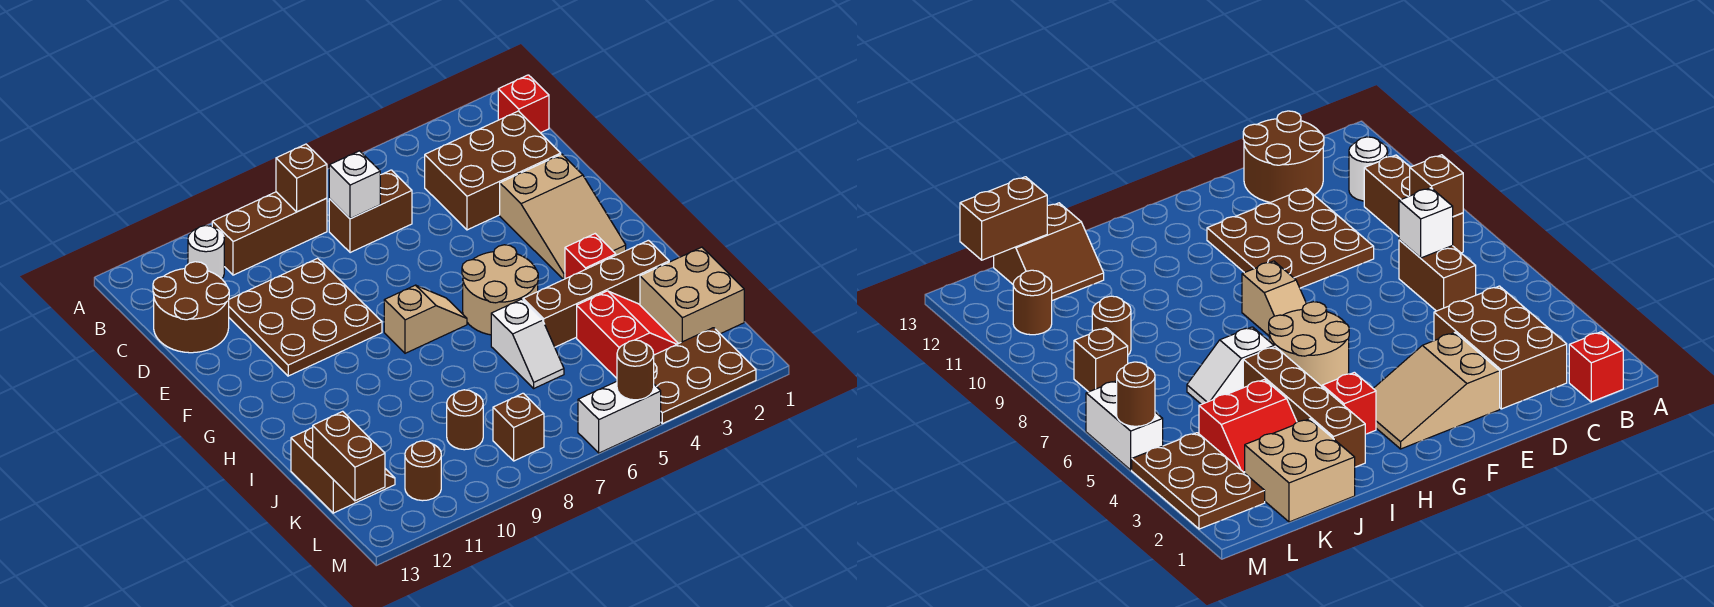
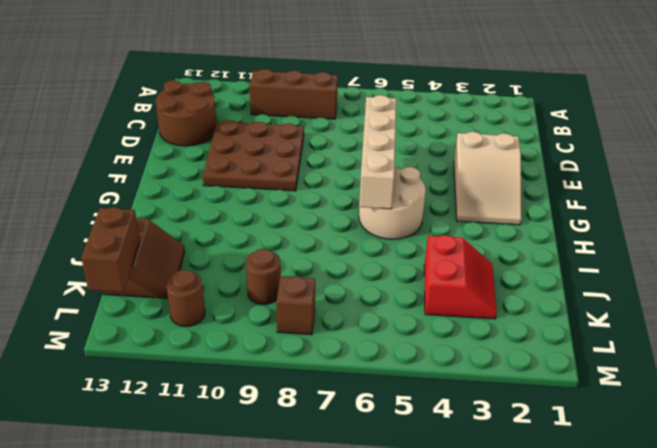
tan brick E6:H6 level 2 -> none
none -> red brick B1 level 1
none -> white round brick B11 level 1
none -> brown brick C2:D4 level 1

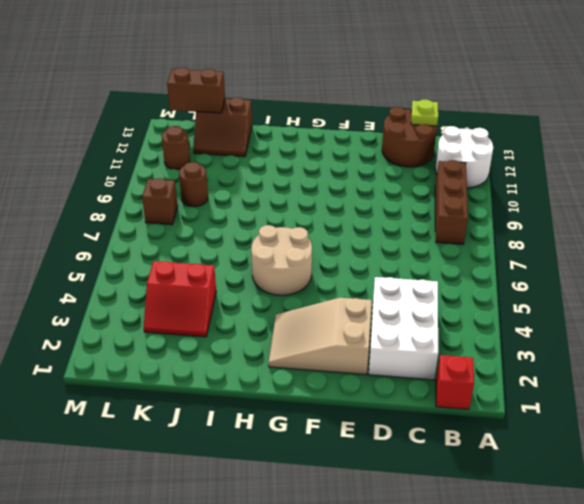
white round brick A11:B12 level 1 -> white round brick B11 level 1
white brick C2:D4 level 1 -> brown brick C2:D4 level 1
lime plate C13 level 2 -> none
none -> brown brick C6:C7 level 1
none -> brown plate D9:F11 level 1
none -> tan slope G7:G8 level 1 top 8

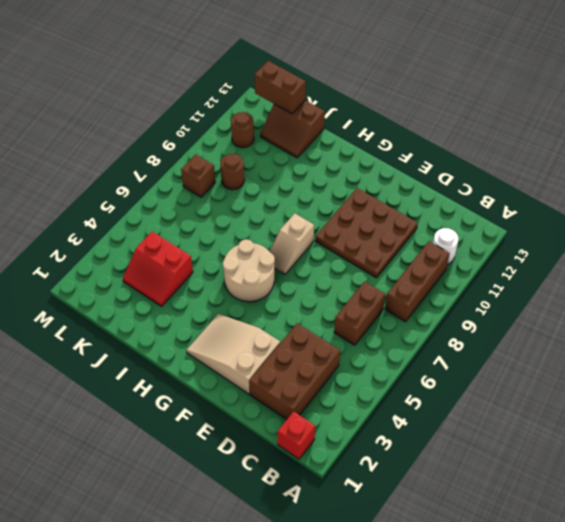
none -> brown round brick C12:D13 level 1
none -> red brick H3 level 1
none -> brown brick I2:I5 level 1

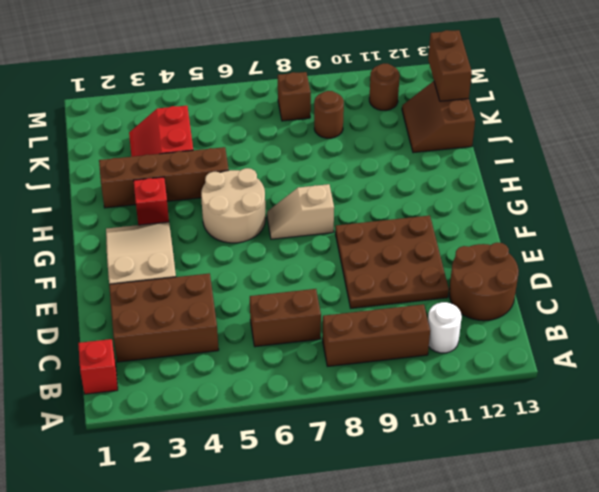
none -> white slope I6:J6 level 1 top I
none -> tan brick J1:K2 level 1
none -> brown plate L2:M4 level 1

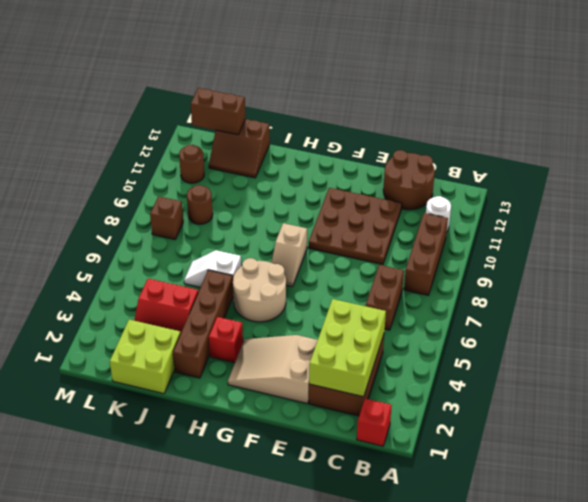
lime brick C2:D4 level 2 -> none
lime brick J1:K2 level 1 -> tan brick J1:K2 level 1
none -> brown plate L2:M4 level 1
none -> white brick M5:M6 level 1
none -> brown brick B8 level 2

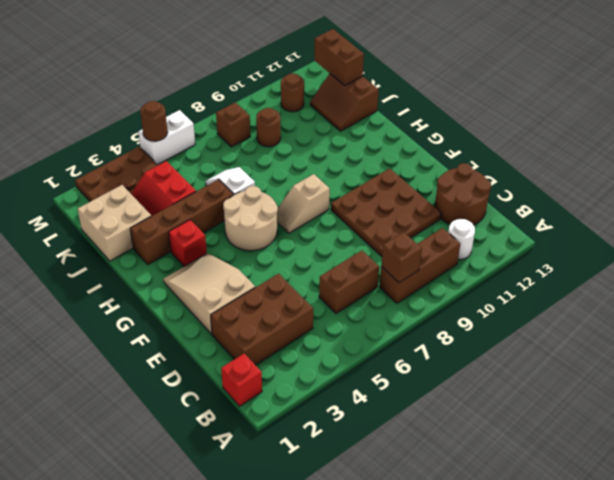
none -> white brick C7 level 2

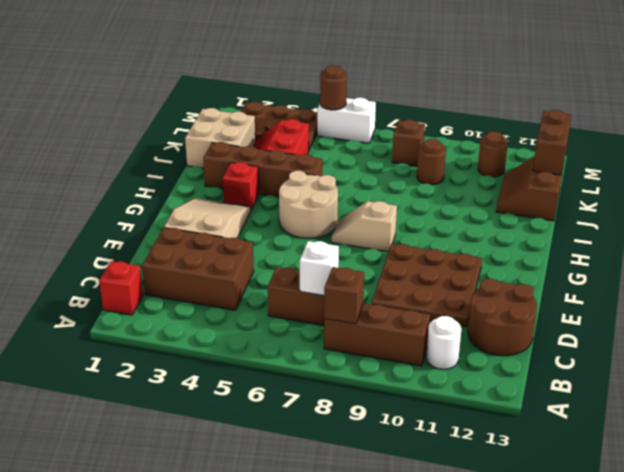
none -> white slope I6:J6 level 1 top I

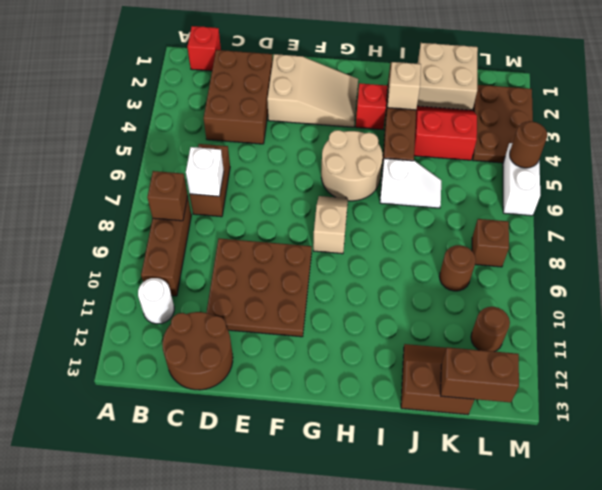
tan brick I3 level 2 -> none

